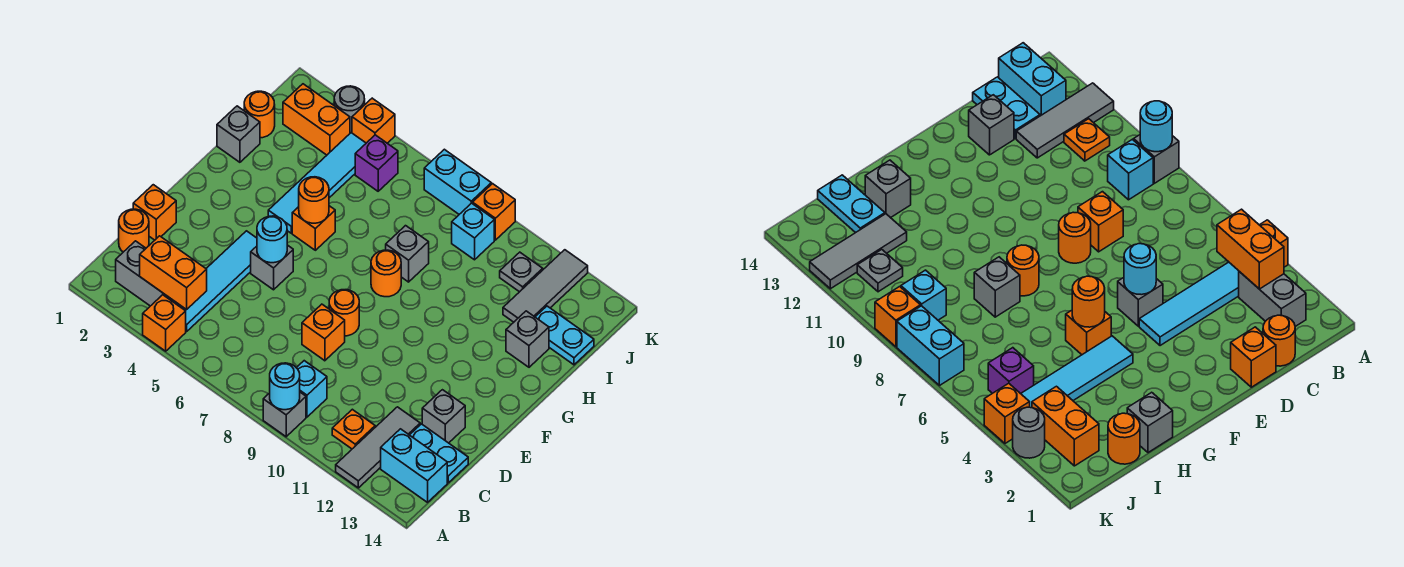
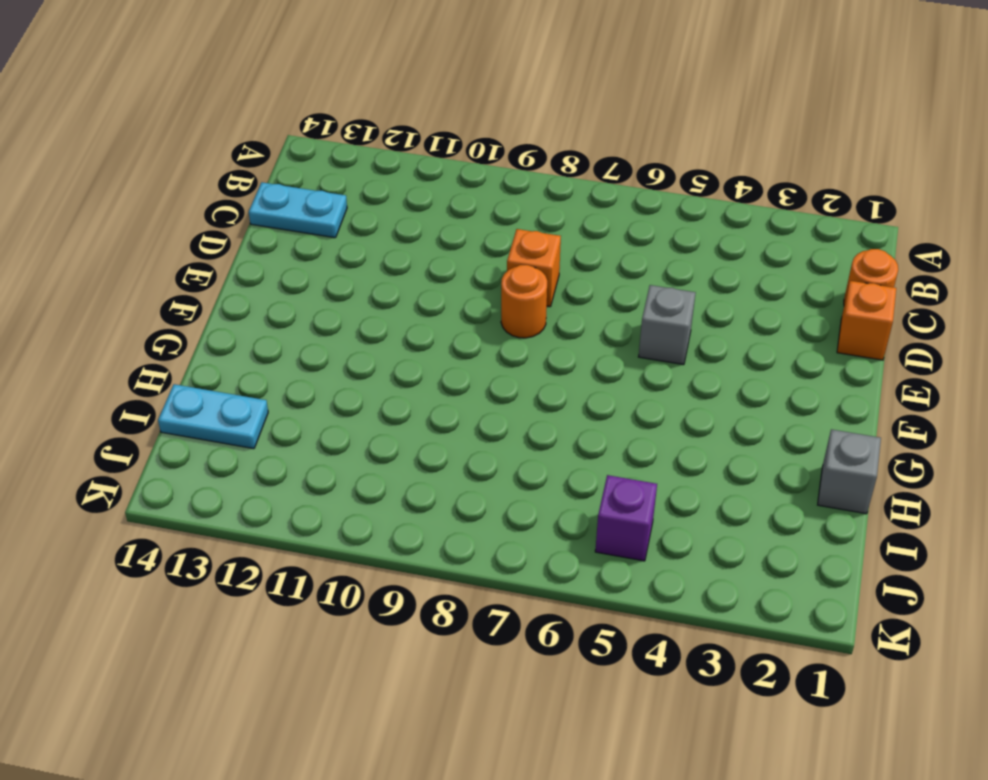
none -> orange brick A4 level 1
none -> grey brick A9 level 1
none -> grey tile A12:C12 level 1
none -> grey brick B2:B3 level 1

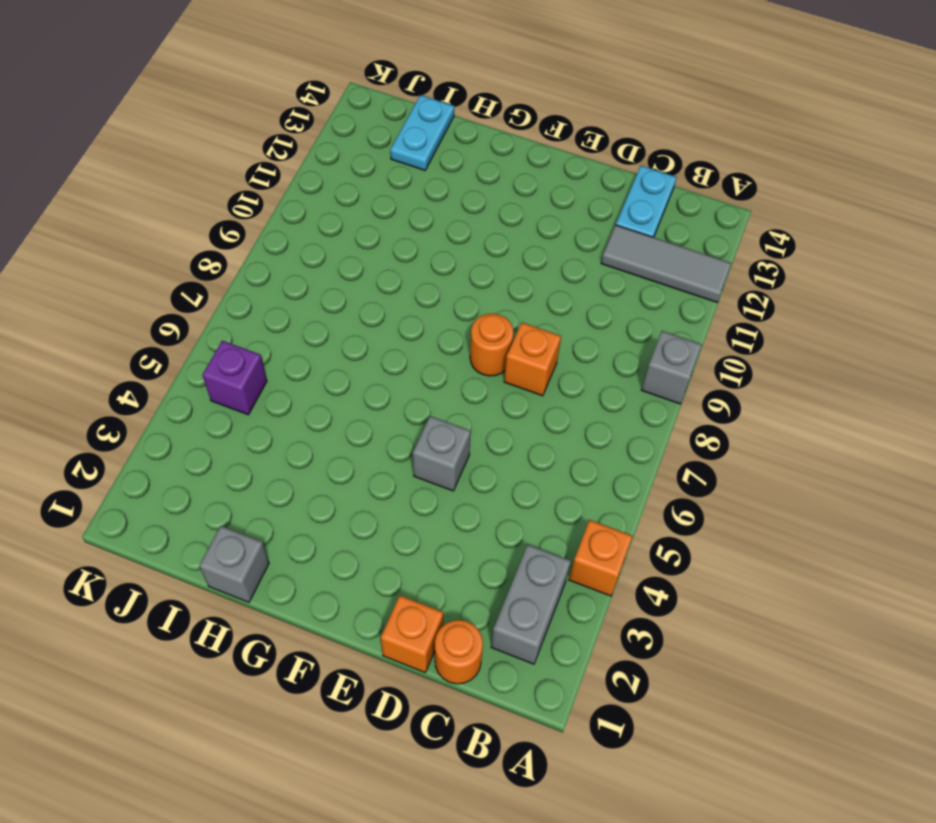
none -> cyan tile B4:E4 level 1
none -> cyan brick B9 level 1
none -> orange plate B11 level 1
none -> cyan brick B13:B14 level 1

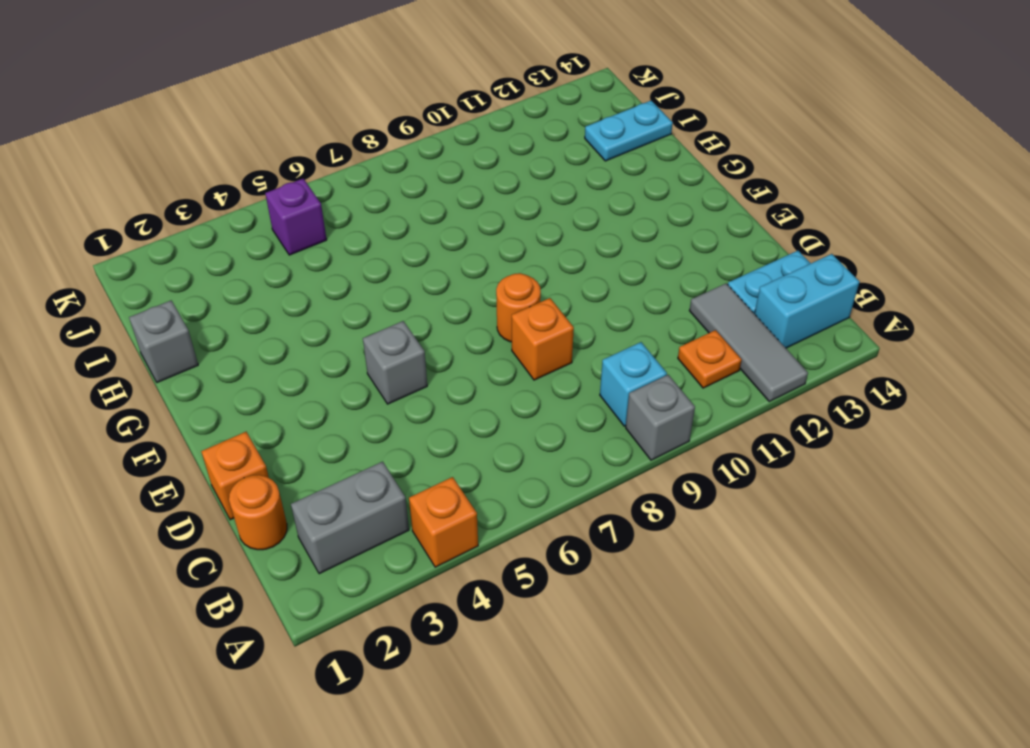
none -> cyan tile B4:E4 level 1
none -> grey brick D13 level 1
none -> cyan tile G4:J4 level 1
none -> orange brick G5 level 1

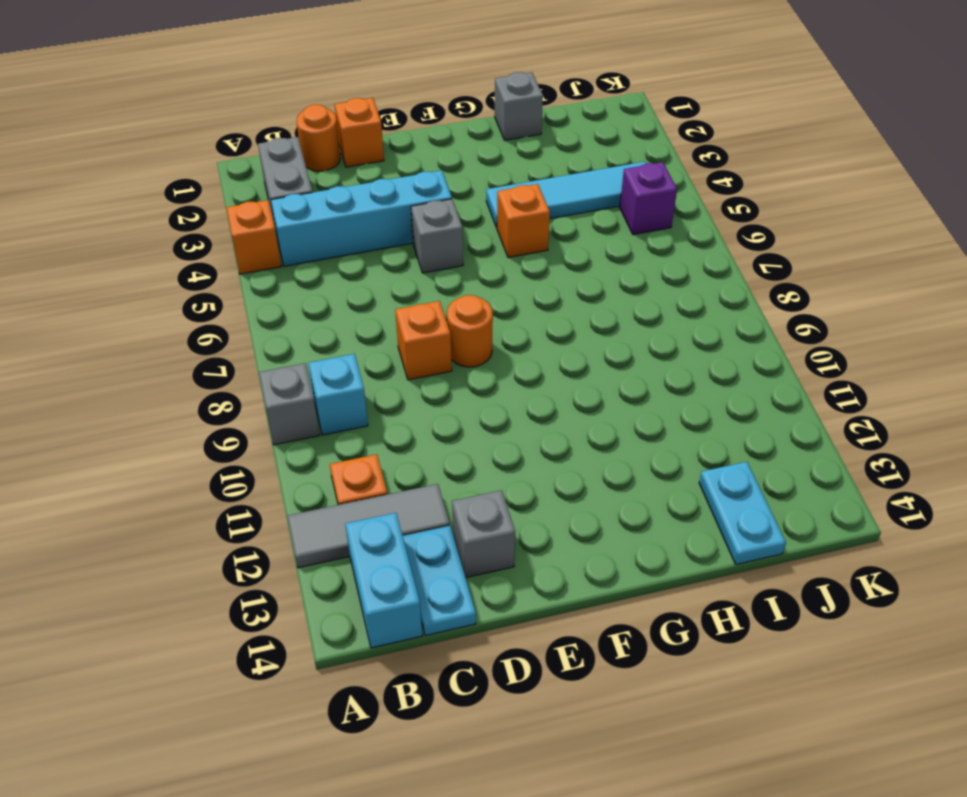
cyan brick B4:E4 level 1 -> cyan tile B4:E4 level 1
none -> orange round brick G8 level 1
none -> grey brick H8 level 1
none -> grey brick H13 level 1
none -> orange round brick I1 level 1

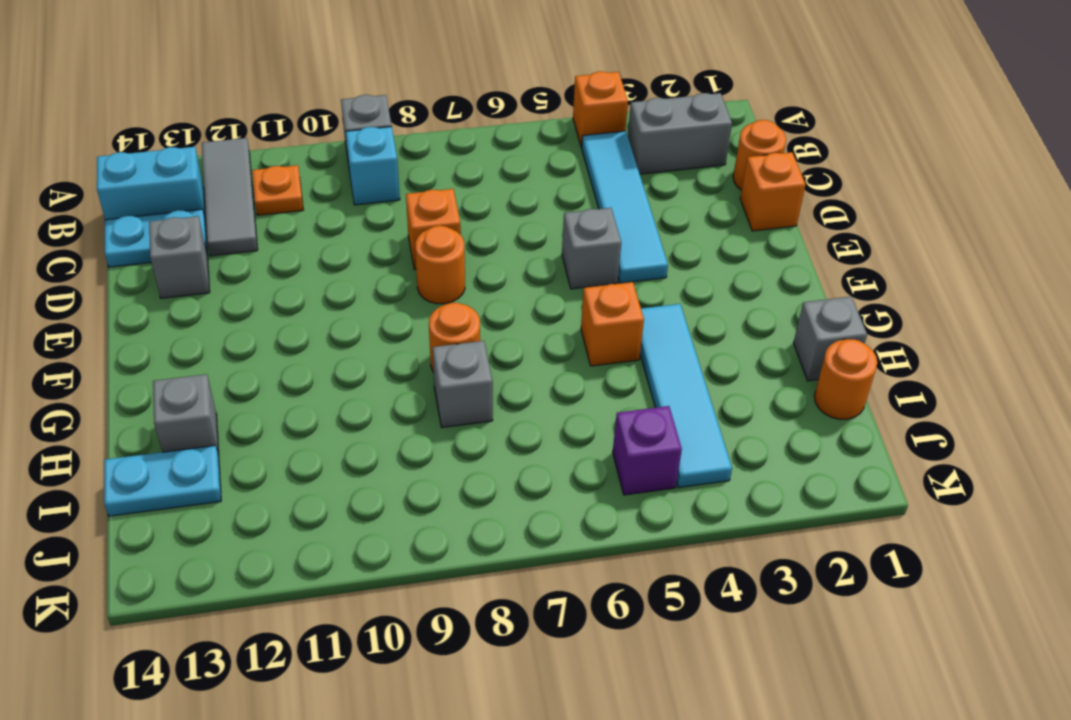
none -> grey tile I12:K12 level 1
none -> orange brick J2:J3 level 1
none -> cyan brick J9 level 1
none -> grey plate J11 level 1

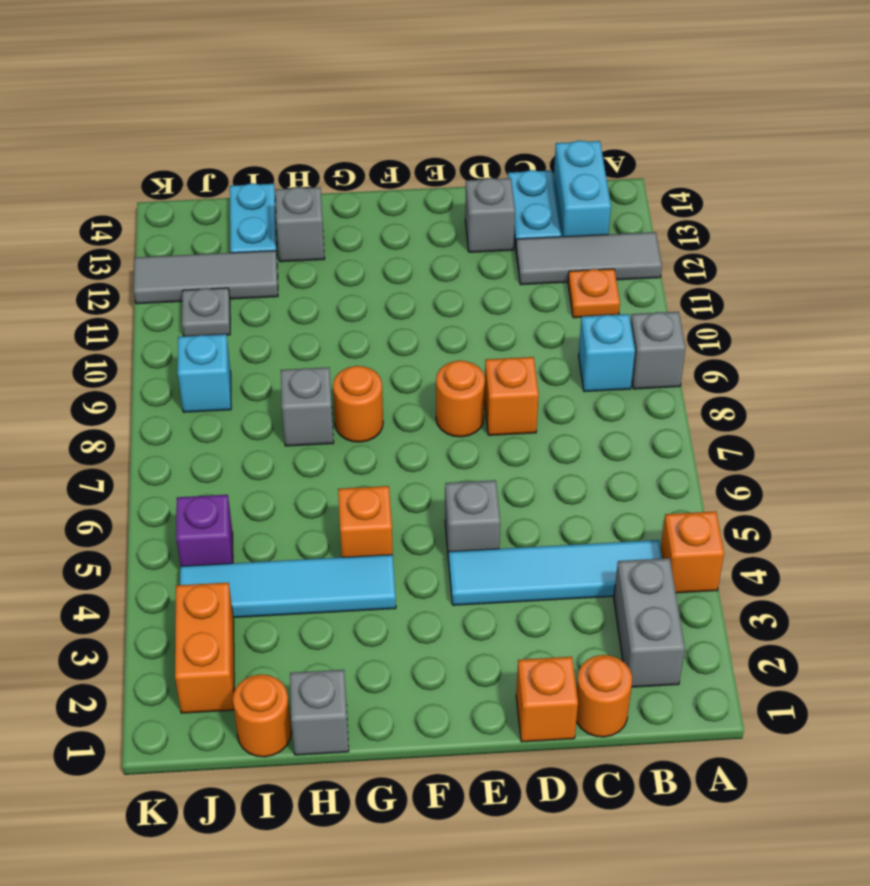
none -> grey round brick K3 level 1
none -> orange brick K4 level 1
none -> cyan brick K7:K8 level 1
none -> orange brick K9 level 1

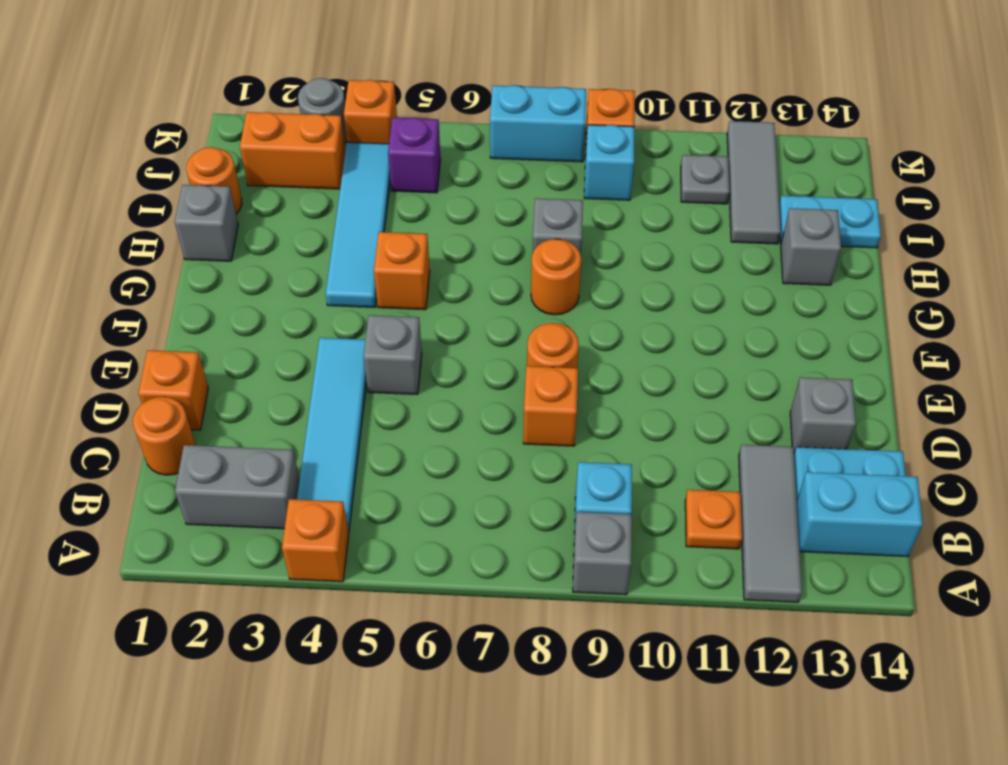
none -> cyan round brick A9 level 2
none -> orange brick B3:B4 level 2
none -> cyan round brick E5 level 2
none -> orange round brick G5 level 2

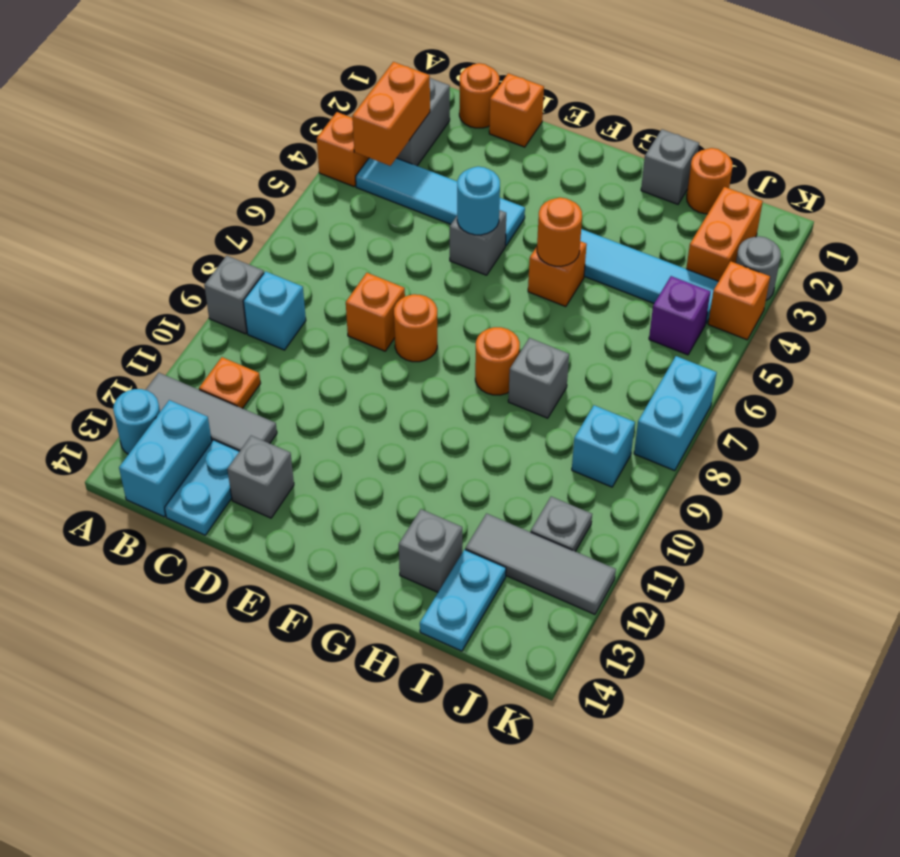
cyan round brick A13 level 1 -> cyan round brick A9 level 2
none -> orange brick K9 level 1

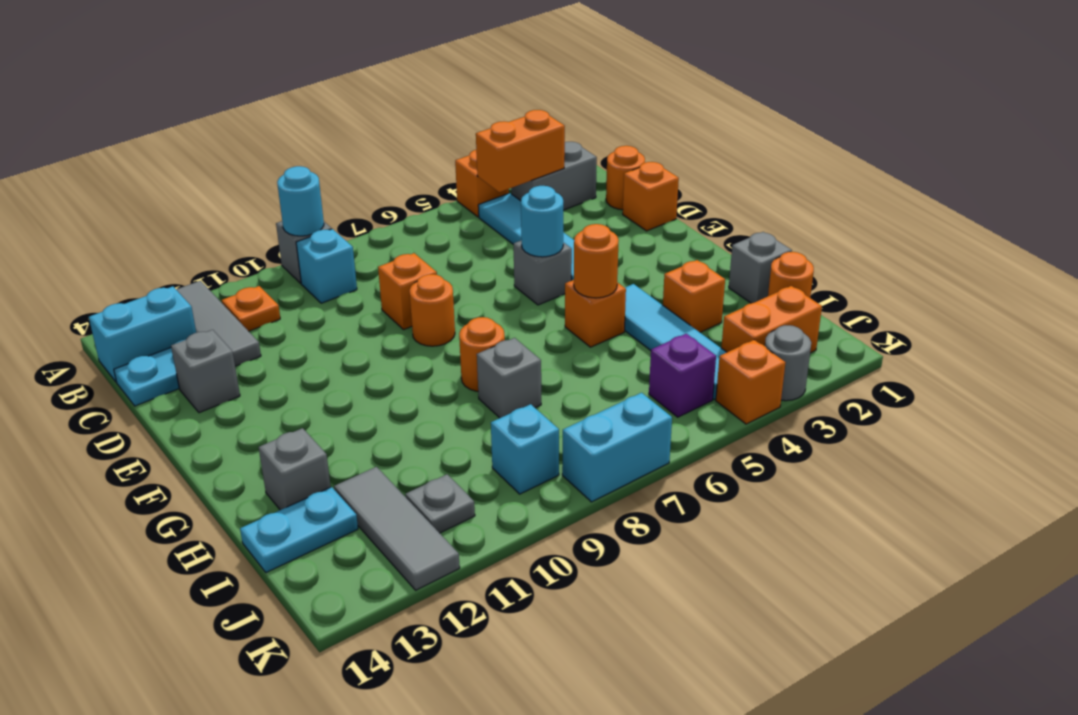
orange brick H3 level 1 -> orange brick K9 level 1

